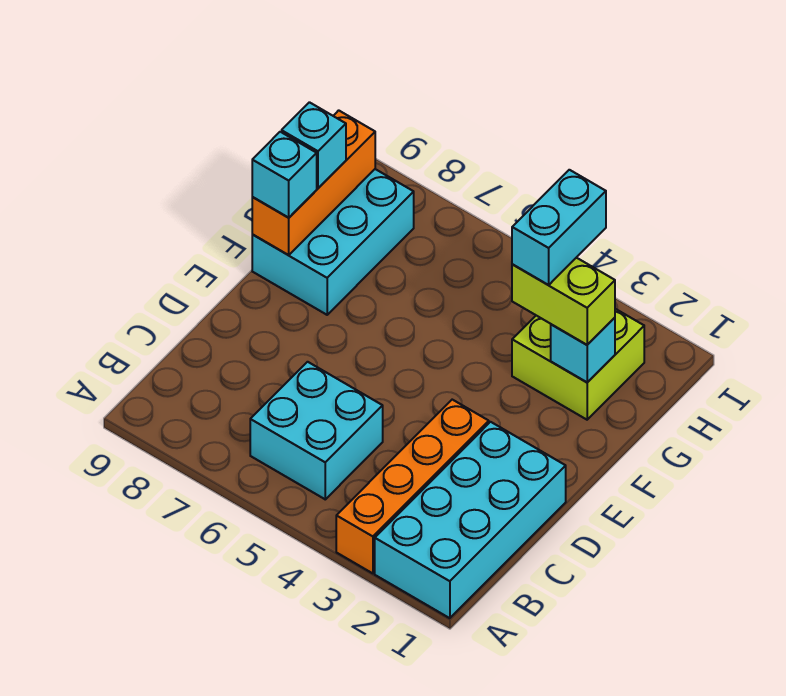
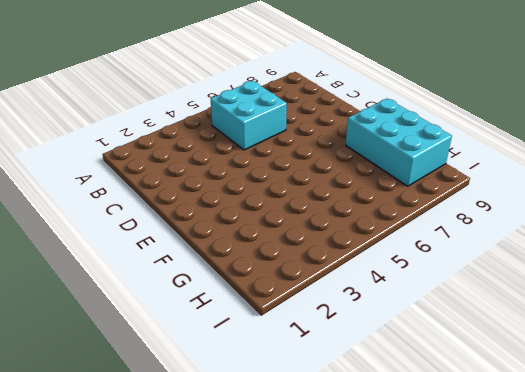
none -> cyan brick A1:D2 level 1
none -> orange brick A3:D3 level 1

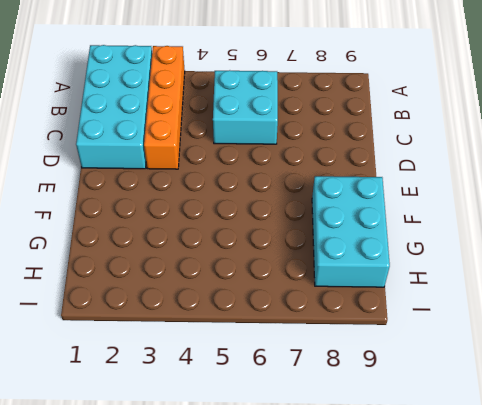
none -> lime brick G2:H3 level 1
none -> orange brick F9:H9 level 2

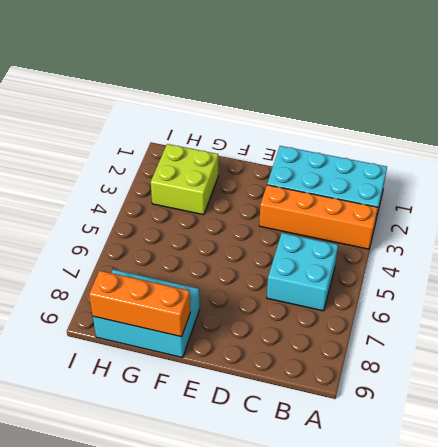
none -> cyan brick G2 level 2
none -> cyan brick F9 level 3

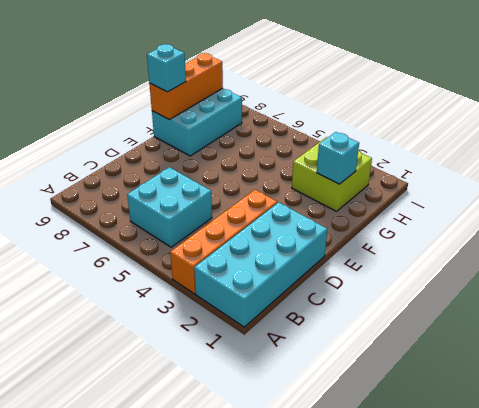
none -> lime brick G2:G3 level 3
none -> cyan brick G9 level 3

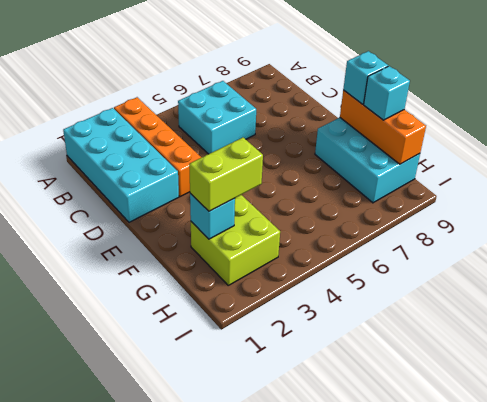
none -> cyan brick G3:H3 level 4

